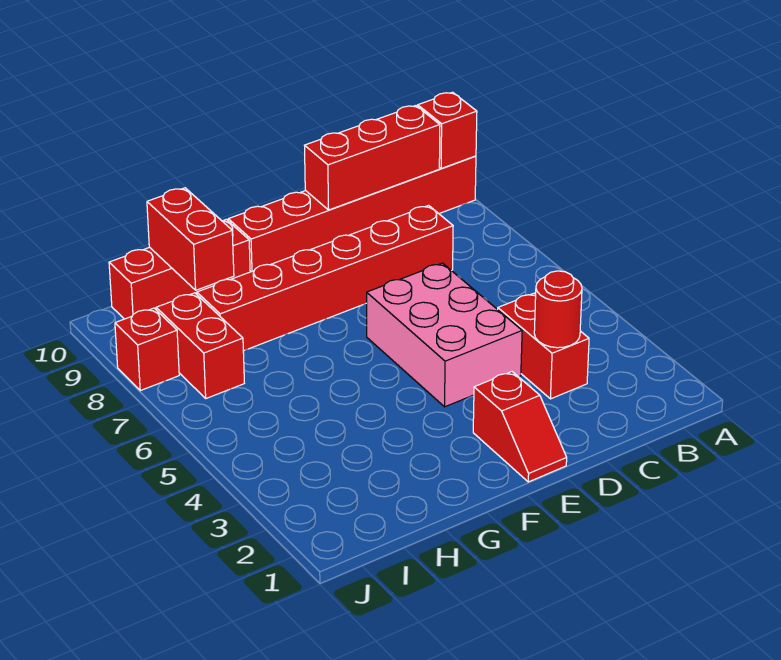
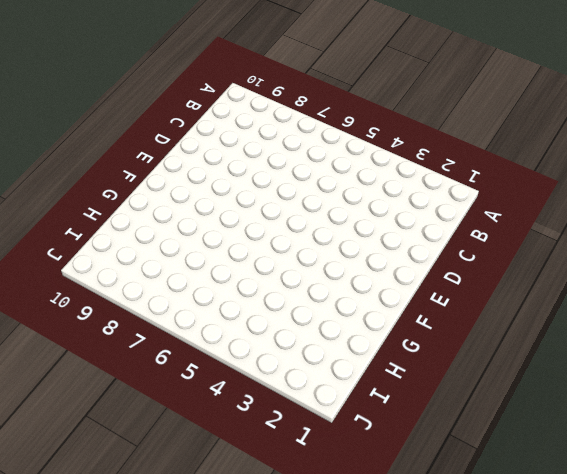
none -> red brick A10:F10 level 1
none -> red brick C3:C4 level 1
none -> red brick C8:H8 level 1

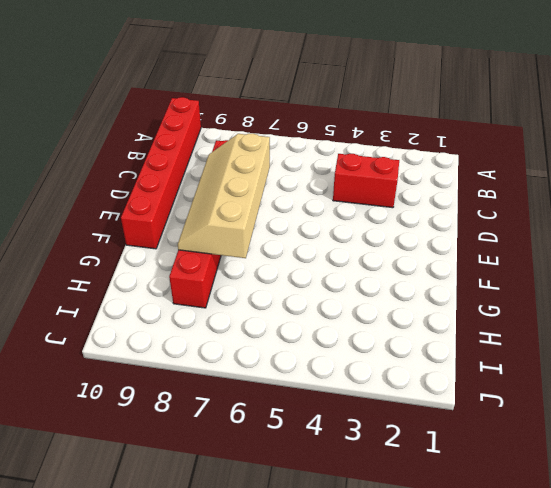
tan slope D7:G8 level 2 top 7 -> none
none -> pink brick D4:E6 level 1
none -> red slope E1:E2 level 1 top 2
none -> red brick G10:I10 level 1

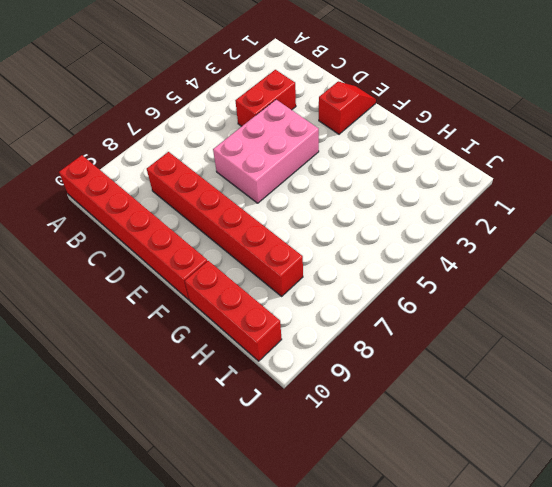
none -> red brick I7:I8 level 1
none -> red brick J8 level 1
none -> red brick A10 level 2

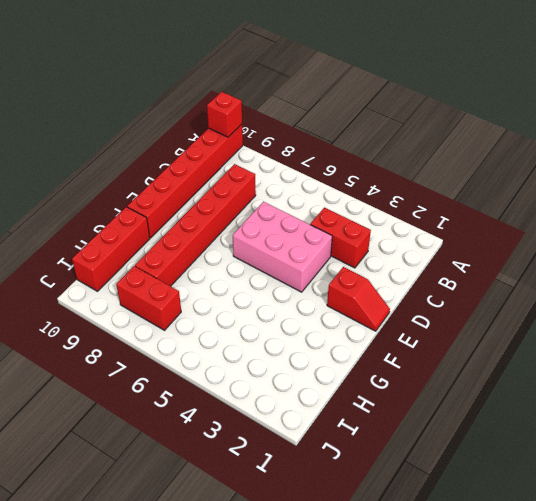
none -> red brick J8 level 1
none -> red brick B10:D10 level 2
none -> red round brick C3 level 2

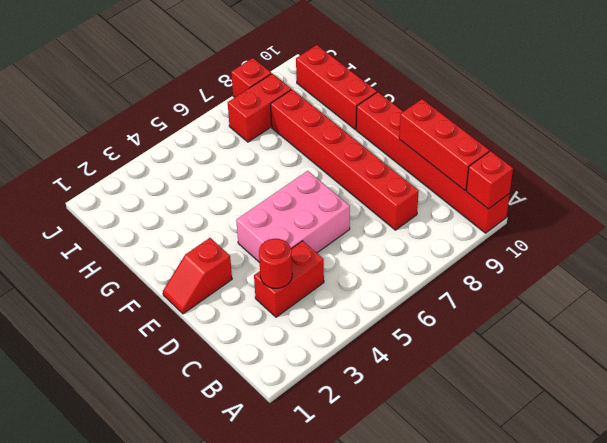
none -> red brick H9:H10 level 2

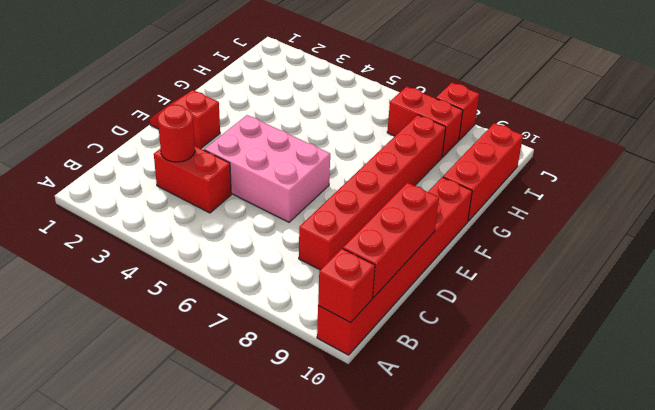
none -> red brick H9:H10 level 2

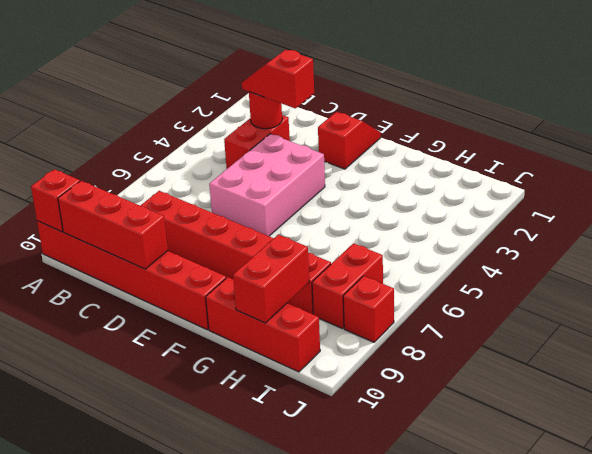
red slope C3:D3 level 3 top D -> none

